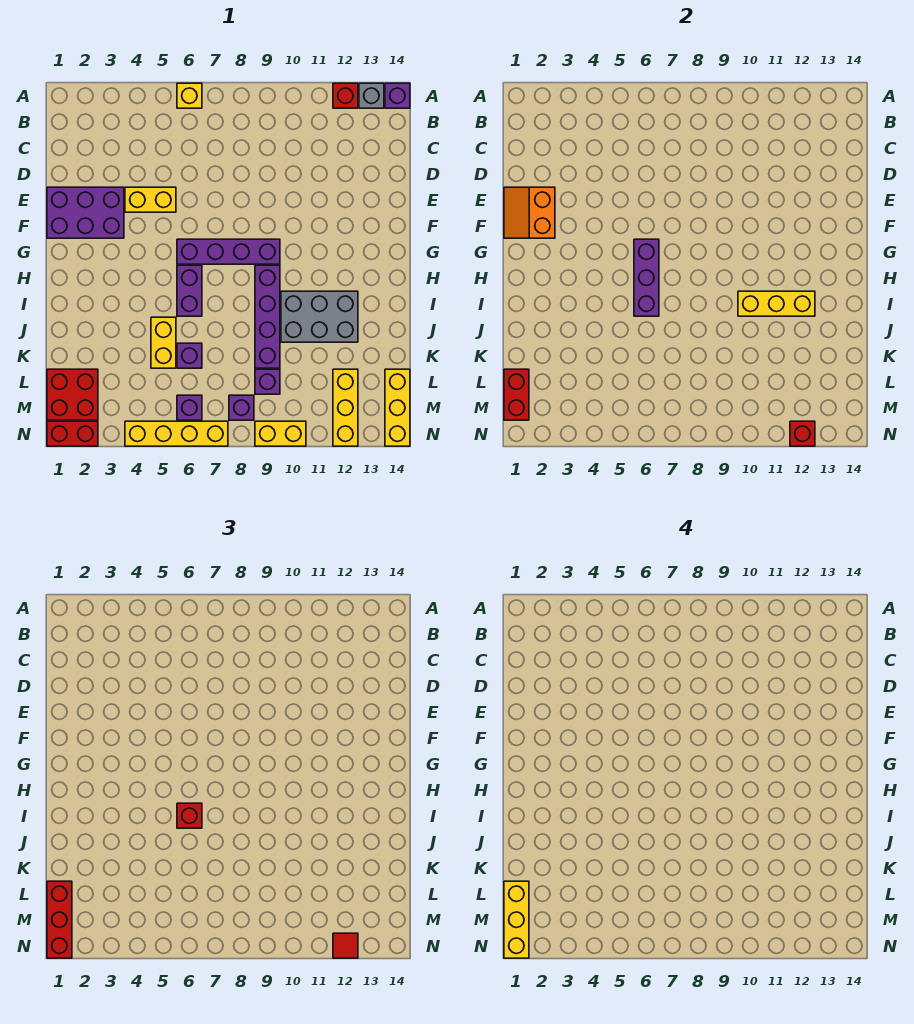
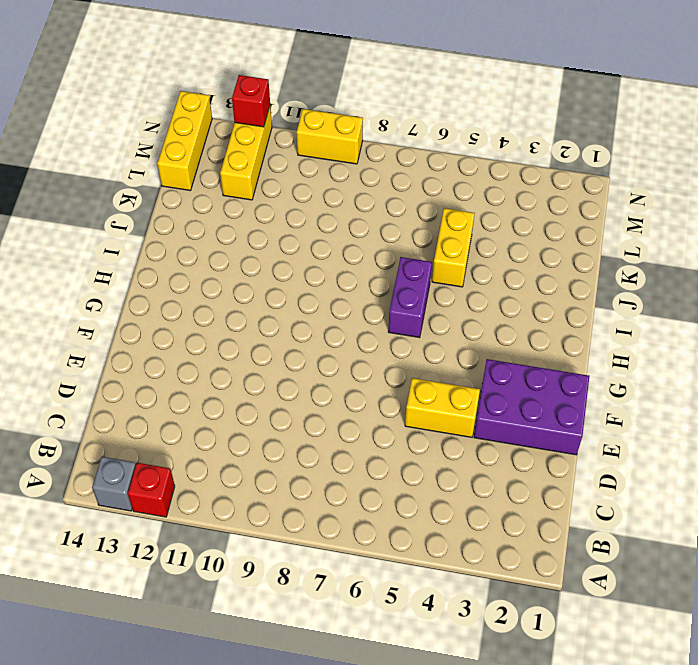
none -> yellow brick A6 level 1
none -> purple brick A14 level 1
none -> purple brick G6:G9 level 1
none -> purple brick H9:K9 level 1

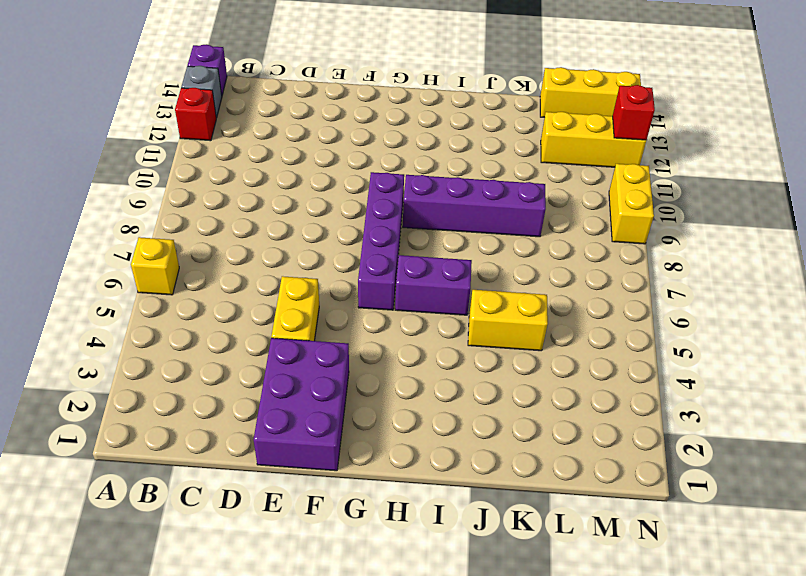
none -> grey brick I10:J12 level 1
none -> purple brick K6 level 1
none -> red brick L1:M2 level 1
none -> purple brick L9 level 1

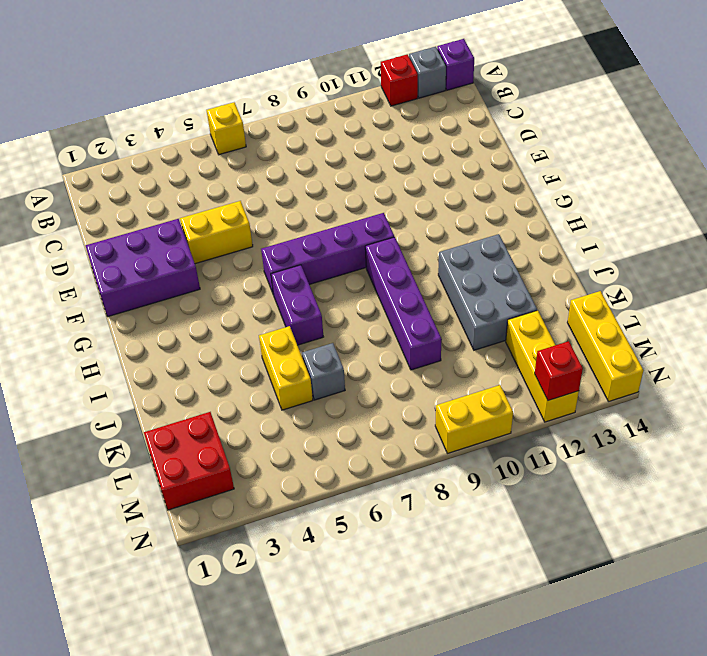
grey brick I11:K12 level 1 -> grey brick I10:J12 level 1
grey brick K6 level 1 -> purple brick K6 level 1
none -> purple brick L9 level 1
none -> purple brick M6 level 1
none -> purple brick M8 level 1
none -> red brick N1:N2 level 1

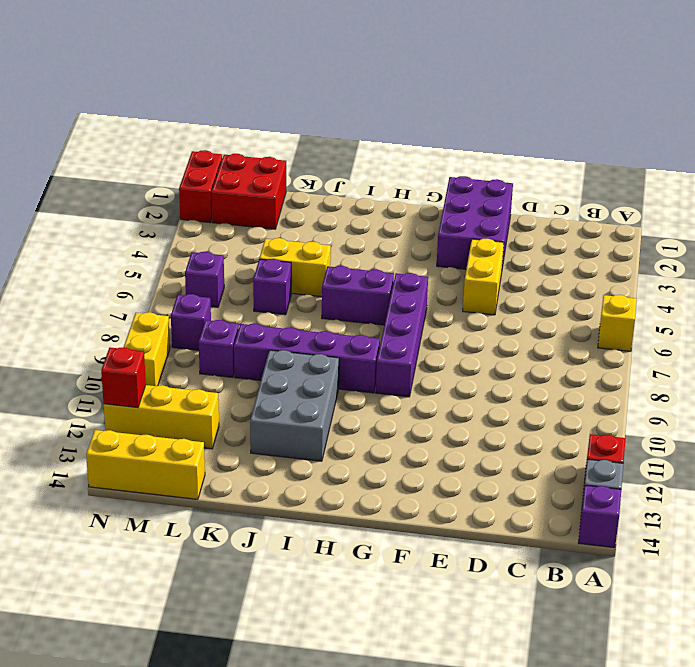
none -> yellow brick N4:N7 level 1
none -> orange slope E1:F2 level 2 top 2
none -> purple brick G6:I6 level 2
none -> yellow brick I10:I12 level 2

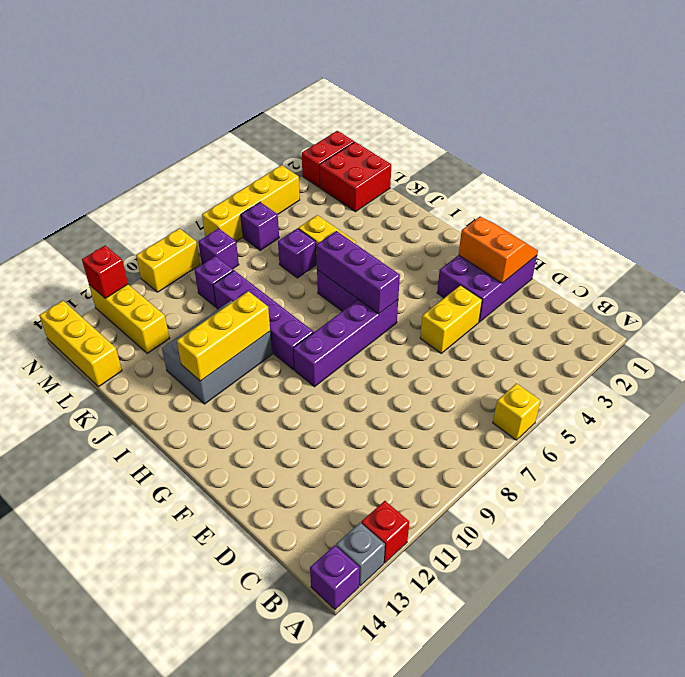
none -> red brick L1:M1 level 2
none -> red brick I6 level 3
none -> red brick L1:N1 level 3
none -> red tile N12 level 3

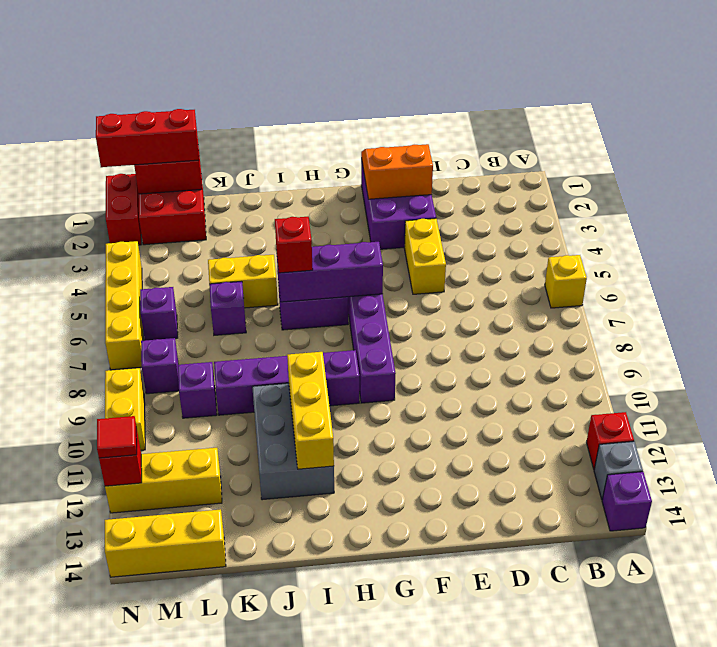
none -> yellow brick L1:N1 level 4

